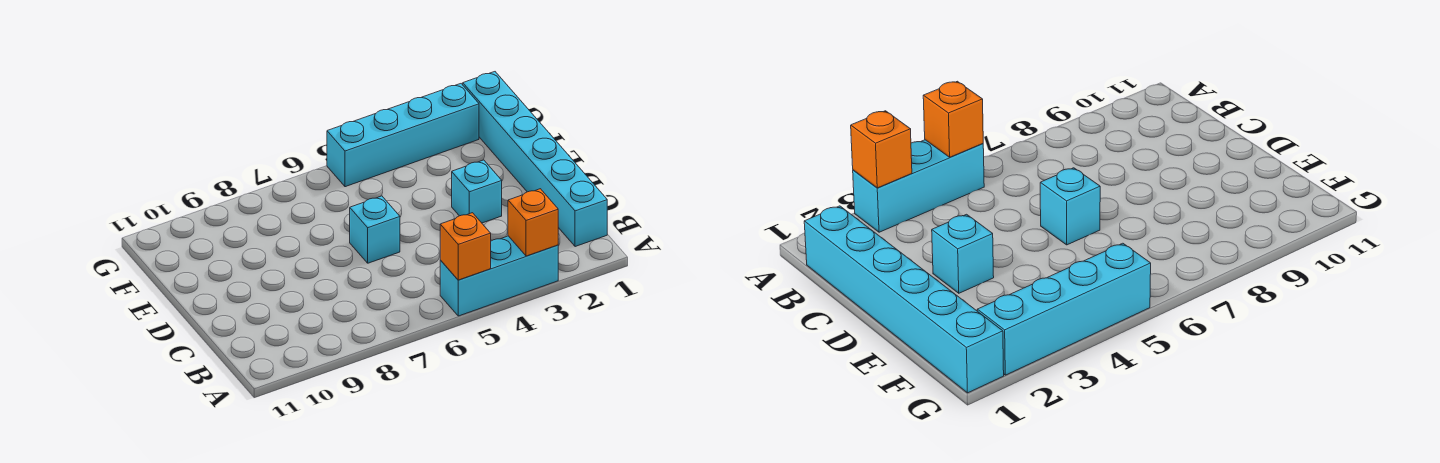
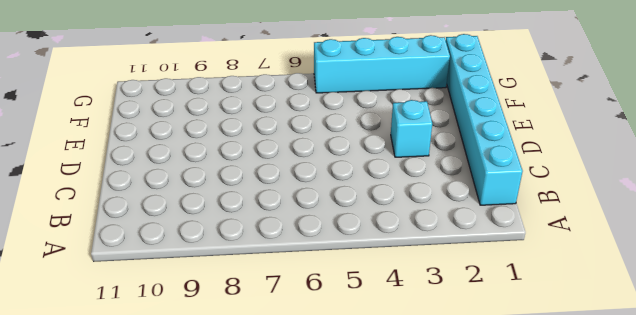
none -> cyan brick A3:A5 level 1
none -> cyan brick D6 level 1

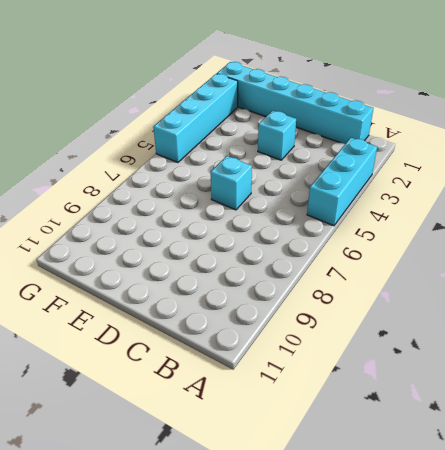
none -> orange brick A3 level 2
none -> orange brick A5 level 2

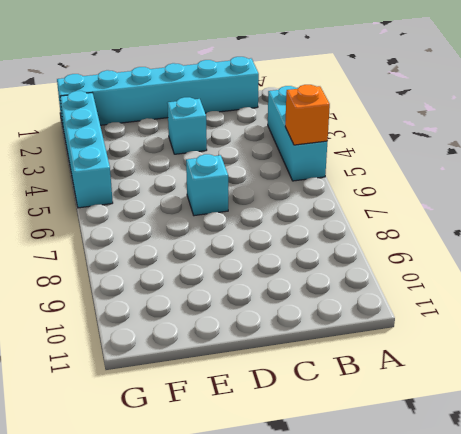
none -> orange brick A3 level 2

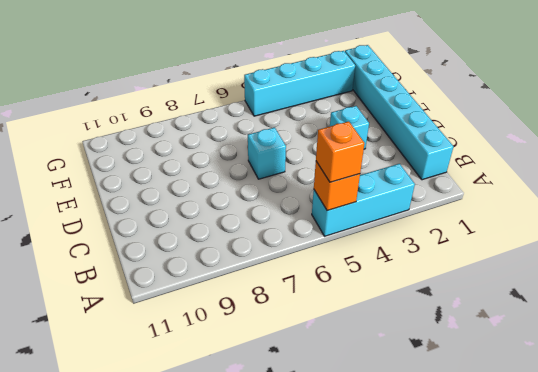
orange brick A5 level 3 -> orange brick A3 level 2

